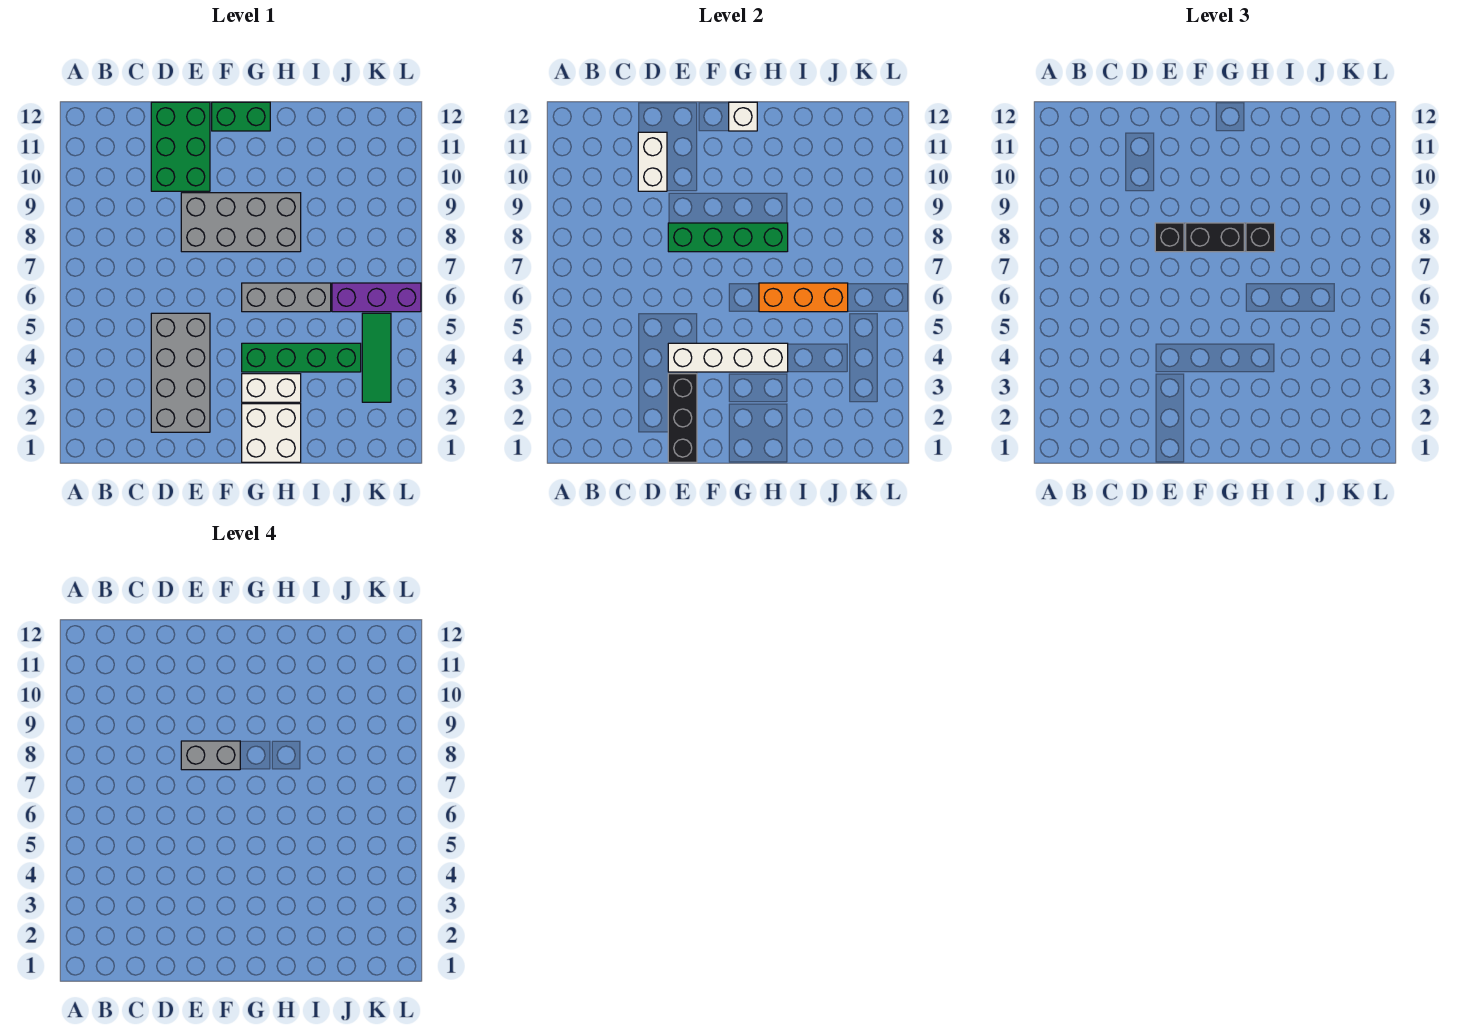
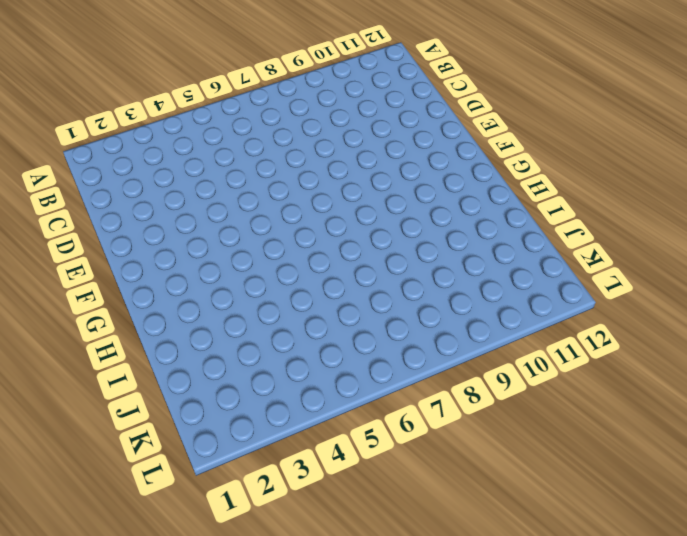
none -> grey brick D2:E5 level 1
none -> green brick D10:E12 level 1
none -> grey brick E8:H9 level 1

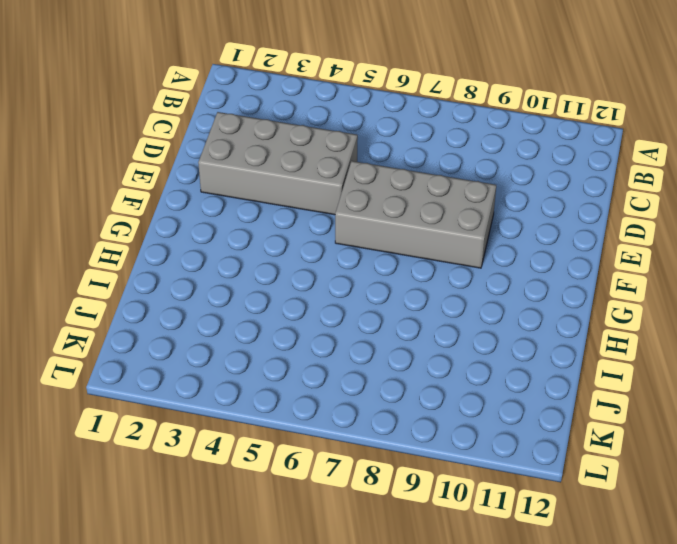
grey brick E6:F9 level 1 -> grey brick E8:H9 level 1
none -> green brick D10:E12 level 1
none -> green brick F12:G12 level 1
none -> white brick G1:H2 level 1

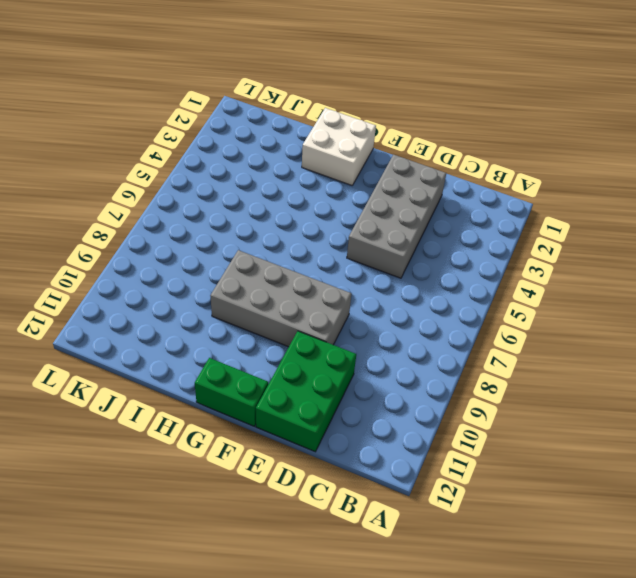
none -> white brick G3:H3 level 1
none -> green brick G4:J4 level 1
none -> grey brick G6:I6 level 1

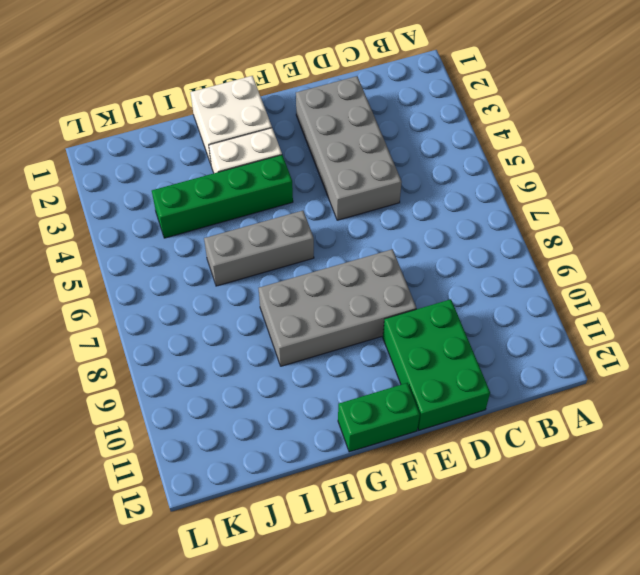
none -> purple brick J6:L6 level 1
none -> green tile K3:K5 level 1
none -> white brick D10:D11 level 2

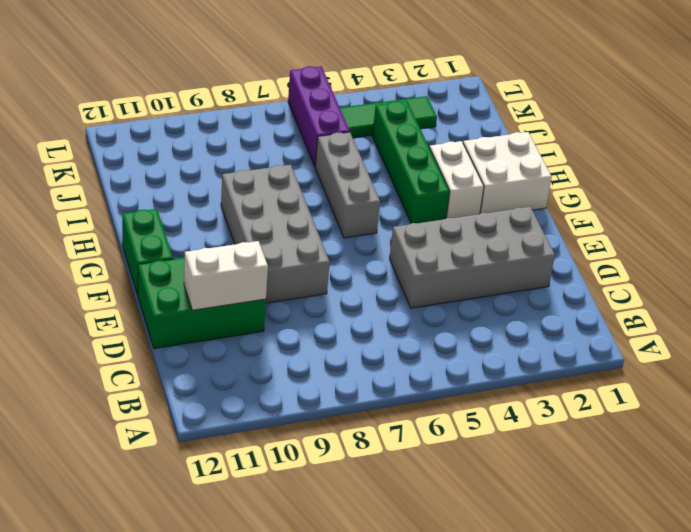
none -> black brick E1:E3 level 2
none -> white brick E4:H4 level 2
none -> green brick E8:H8 level 2

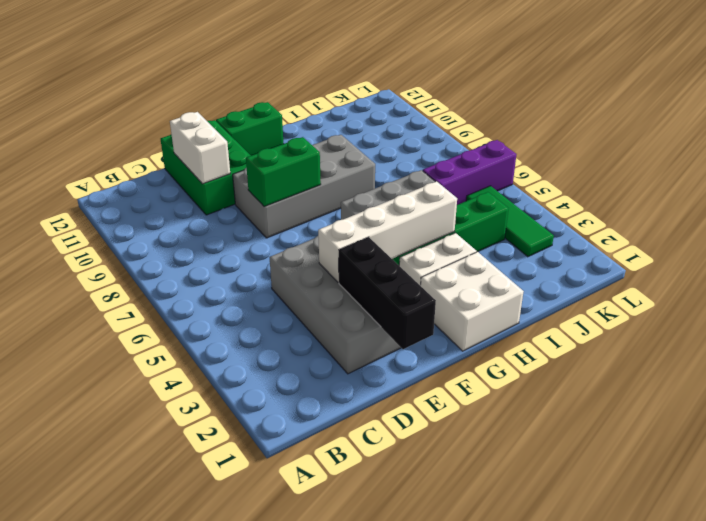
green brick E8:F8 level 2 -> green brick E8:H8 level 2
none -> white brick G12 level 2
none -> orange brick H6:J6 level 2
none -> black brick E8 level 3

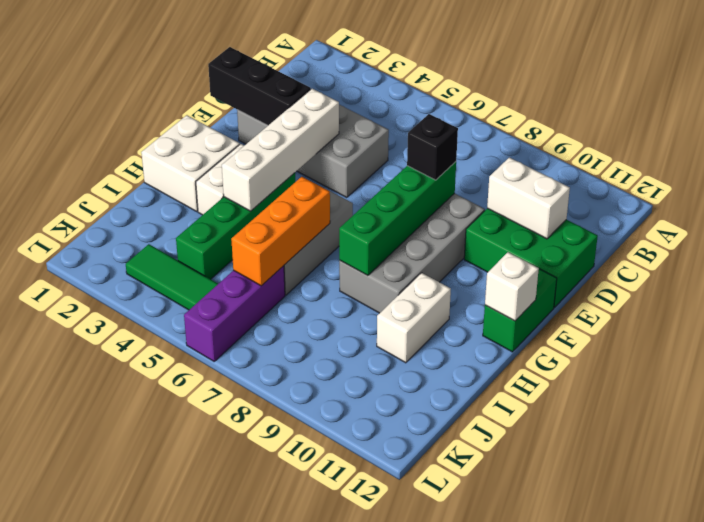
white brick H10:I10 level 1 -> none
none -> black brick F8:G8 level 3
none -> black brick H8 level 3
none -> grey brick E8:F8 level 4

